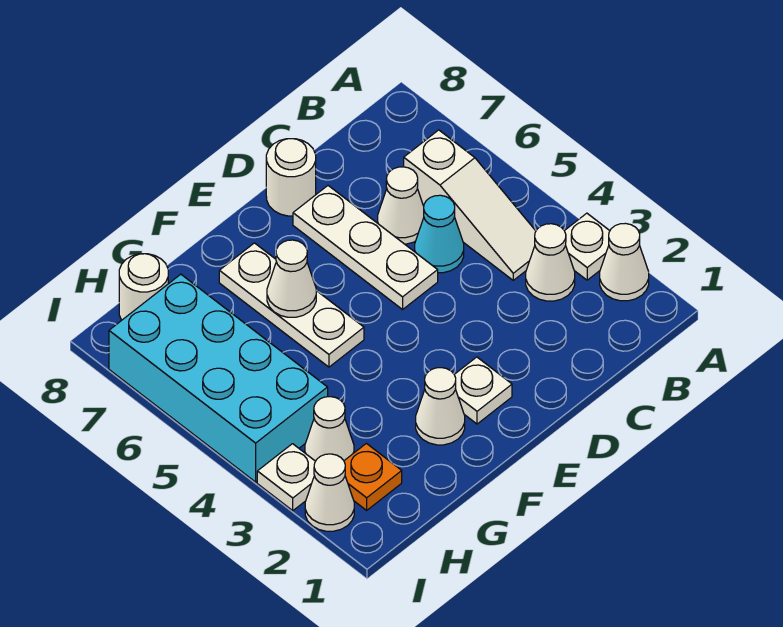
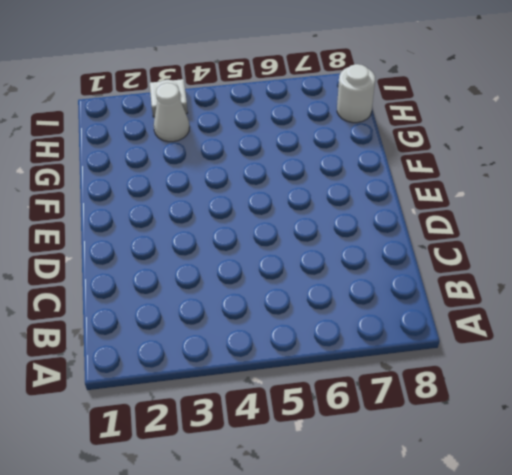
none -> white cone A2 level 1
none -> white plate A3 level 1
none -> white cone B3 level 1

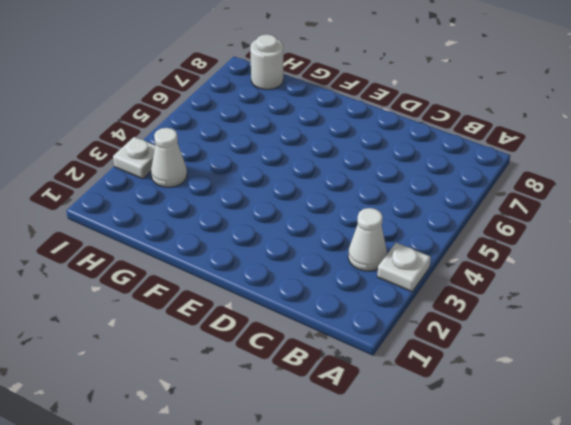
none -> white cone A2 level 1
none -> white slope B4:B6 level 1 top 6
none -> cyan cone C5 level 1

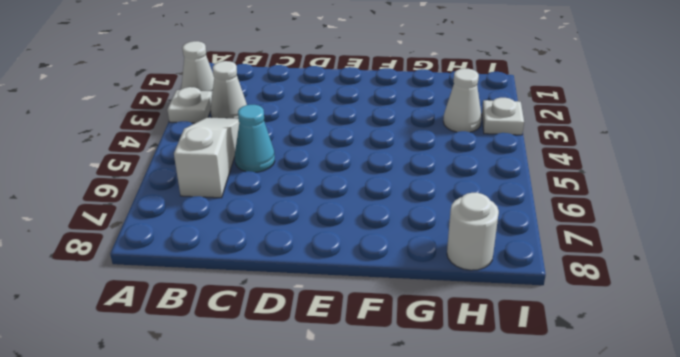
none -> white cone C6 level 1
none -> white plate D5:D7 level 1
none -> white round brick D8 level 1

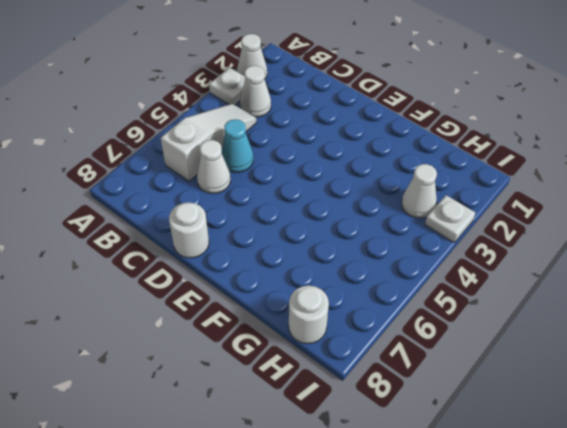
none -> white plate D5:D7 level 1
none -> white plate E2 level 1
none -> white cone F2 level 1

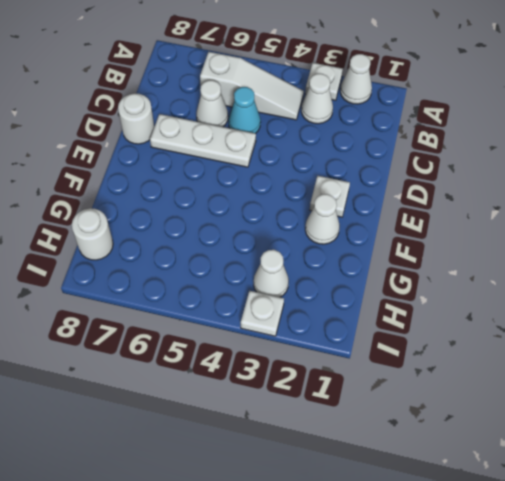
none -> white plate F5:F7 level 1
none -> orange plate H2 level 1
none -> cyan brick H4:I7 level 1

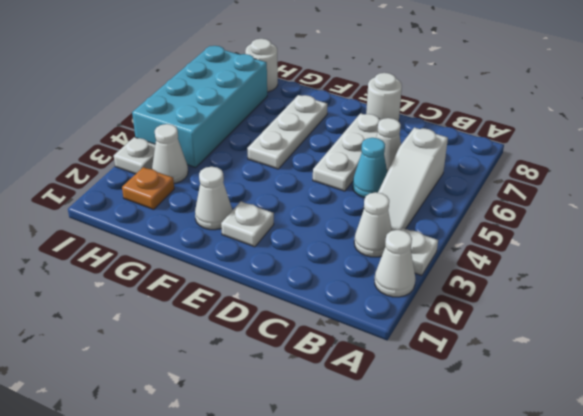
none -> white cone I2 level 1
none -> white cone F6 level 2

